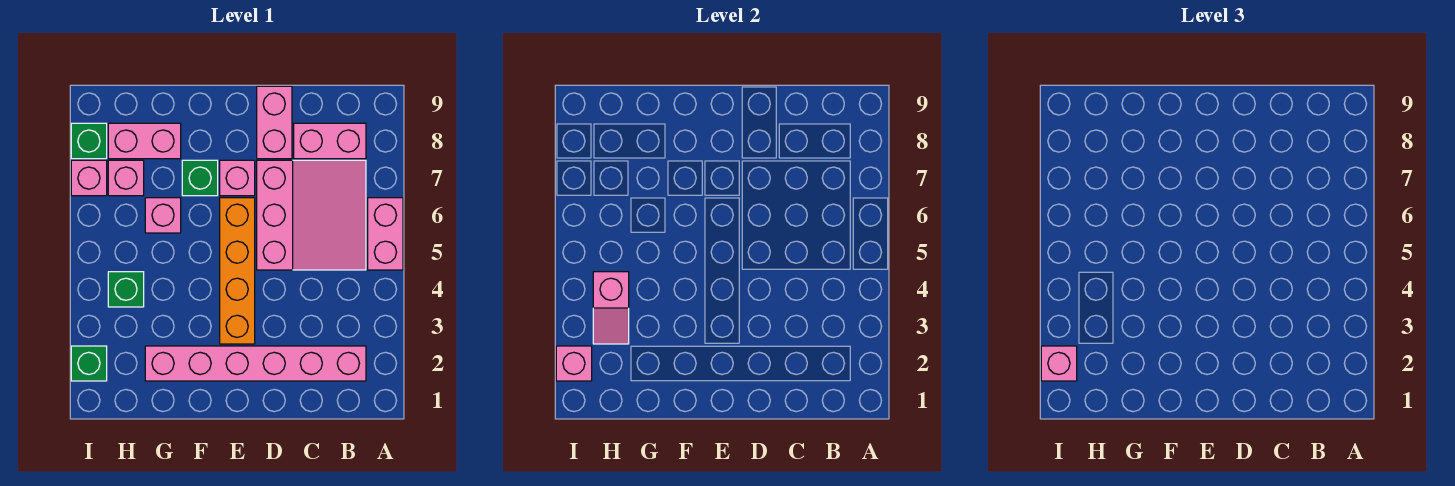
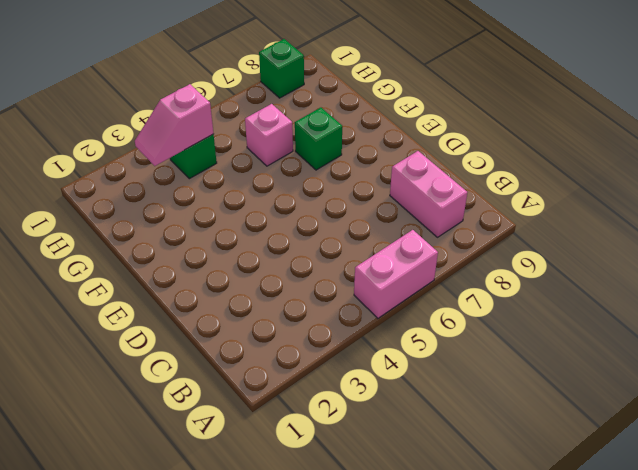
none -> pink brick B2:G2 level 1
none -> pink slope B5:D7 level 1 top D
none -> pink brick D8:D9 level 1

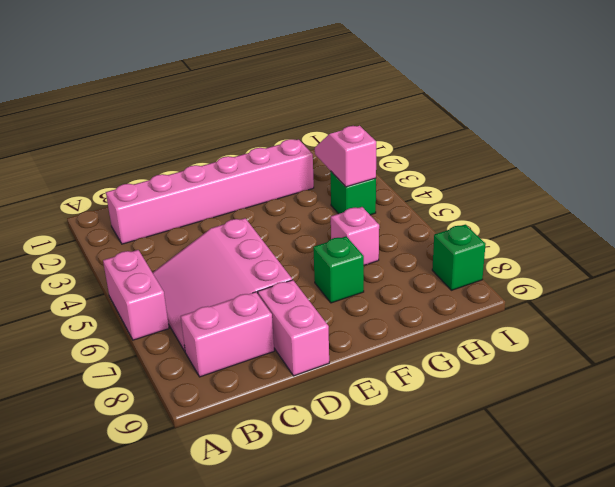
none -> orange brick E3:E6 level 1
none -> pink brick E7 level 1
none -> pink brick G8:H8 level 1

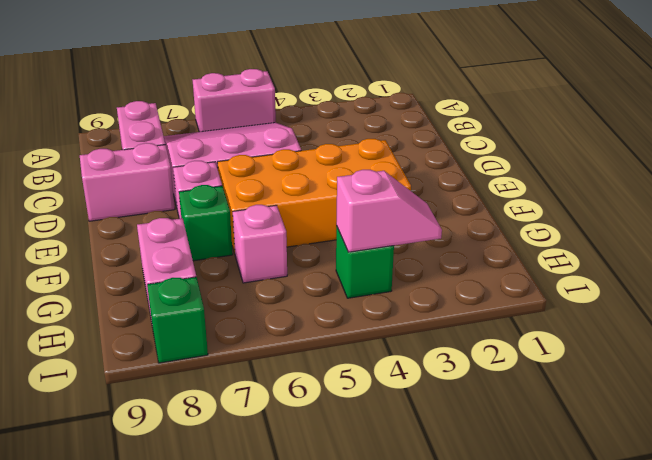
orange brick E3:F6 level 1 -> orange brick E3:E6 level 1
none -> pink brick B2:G2 level 1
none -> pink brick H7 level 1
none -> green brick I2 level 1

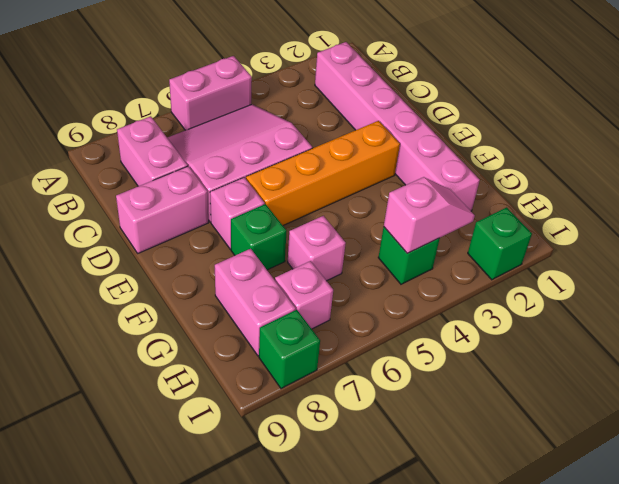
none -> pink brick I7 level 1
none -> pink brick I2 level 2
none -> pink brick I2 level 3

